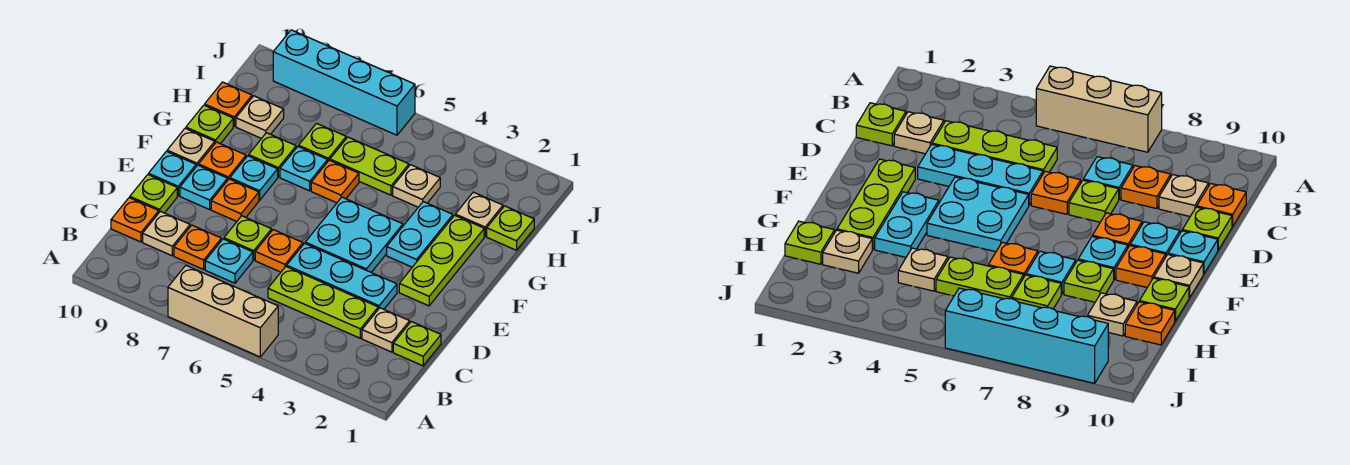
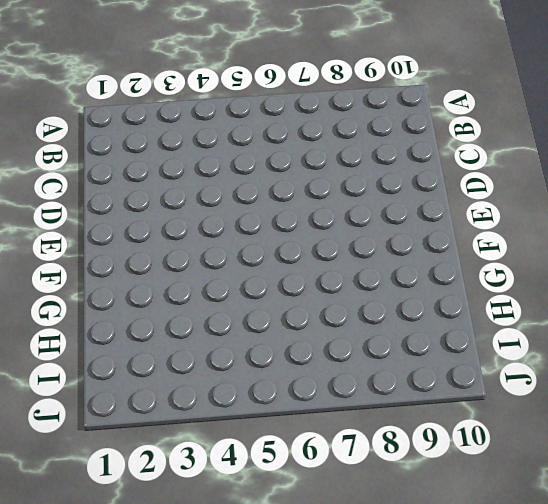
none -> tan brick A5:A7 level 1
none -> lime plate C1 level 1
none -> tan plate C2 level 1
none -> lime plate C3:C5 level 1

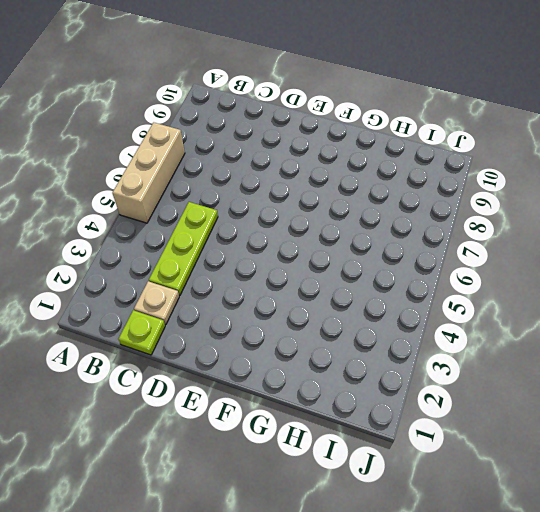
none -> cyan plate C7 level 1
none -> orange plate C8 level 1
none -> tan plate C9 level 1
none -> orange plate C10 level 1

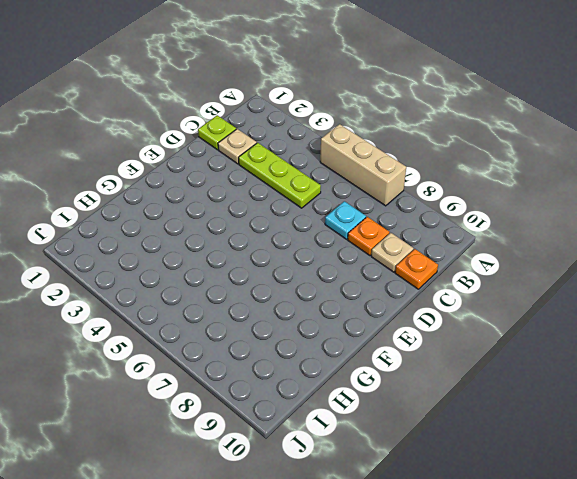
none -> cyan plate D3:D5 level 1
none -> orange plate D6 level 1
none -> lime plate D7 level 1
none -> lime plate D10 level 1

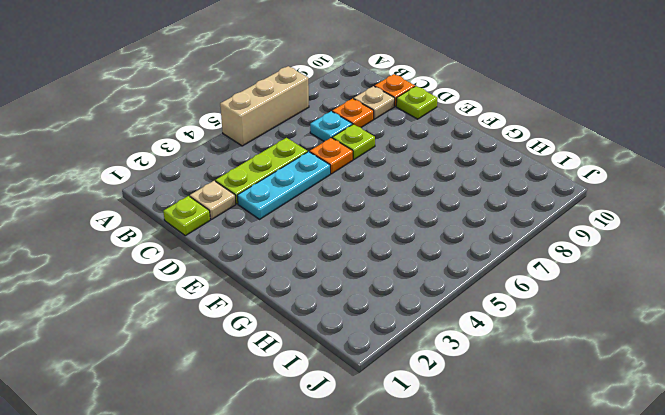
none -> lime plate E2:G2 level 1
none -> cyan plate E4:F5 level 1
none -> orange plate E8 level 1
none -> cyan plate E9 level 1

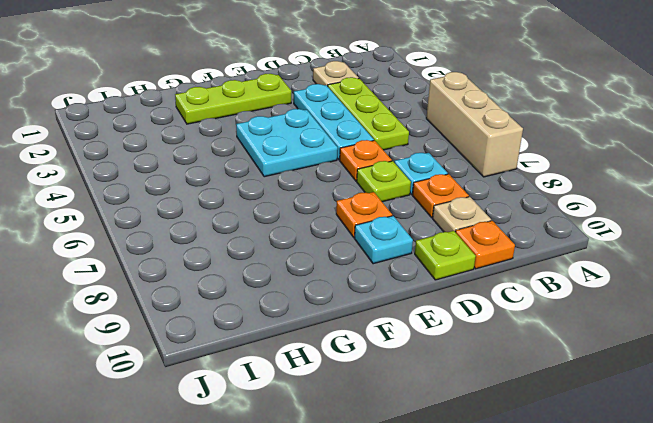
none -> lime plate C1 level 1
none -> cyan plate E10 level 1
none -> cyan plate F3:G3 level 1
none -> cyan plate F8 level 1

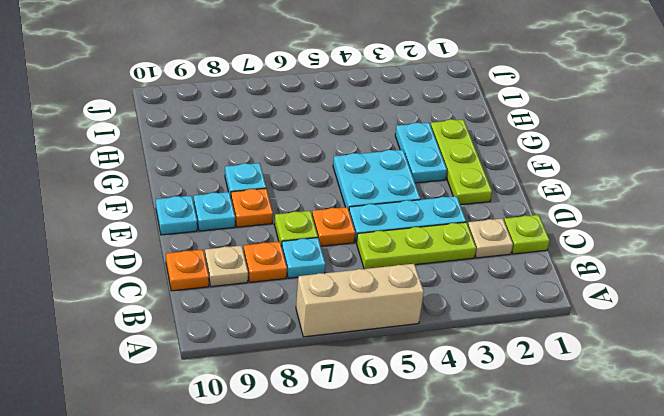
none -> lime plate D10 level 1
none -> orange plate F9 level 1
none -> tan plate F10 level 1
none -> orange plate G6 level 1

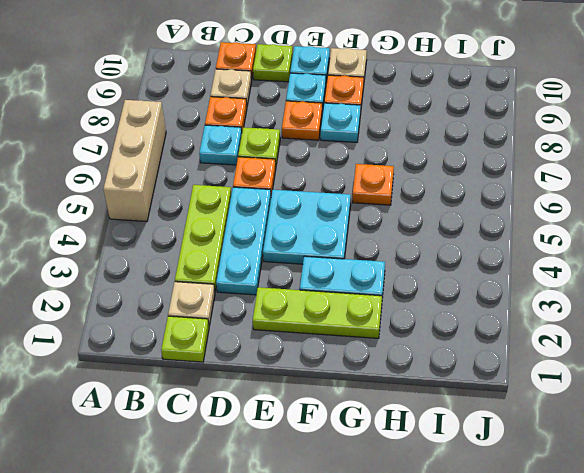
none -> cyan plate G7 level 1
none -> lime plate G8 level 1
none -> lime plate G10 level 1
none -> lime plate H1 level 1

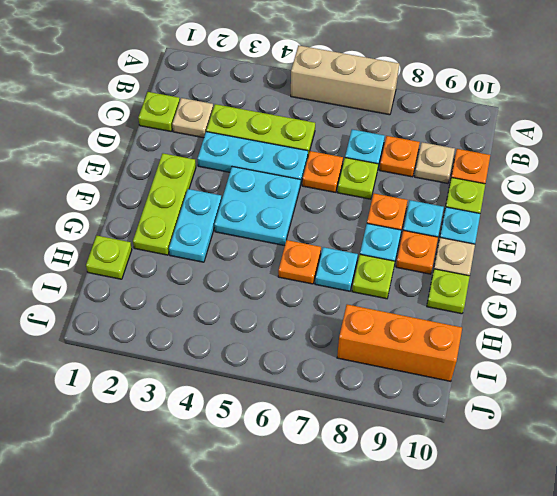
orange brick I8:I10 level 1 -> none
none -> tan plate H2 level 1
none -> tan plate H4 level 1
none -> lime plate H5:H6 level 1
none -> lime plate H7 level 1

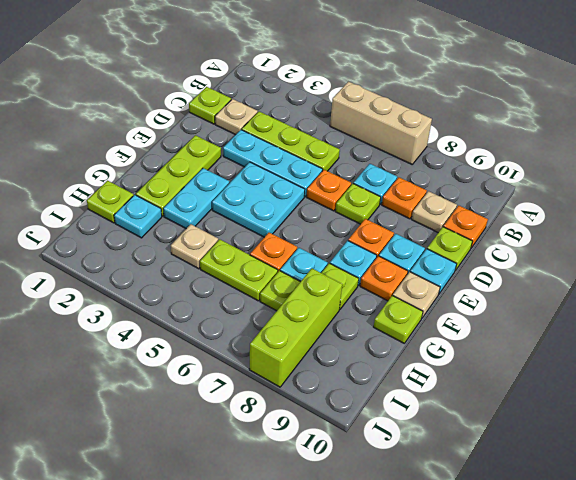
cyan plate H2 level 1 -> tan plate H2 level 1
lime brick H8:J8 level 1 -> cyan brick J6:J9 level 1
none -> tan plate H9 level 1
none -> orange plate H10 level 1

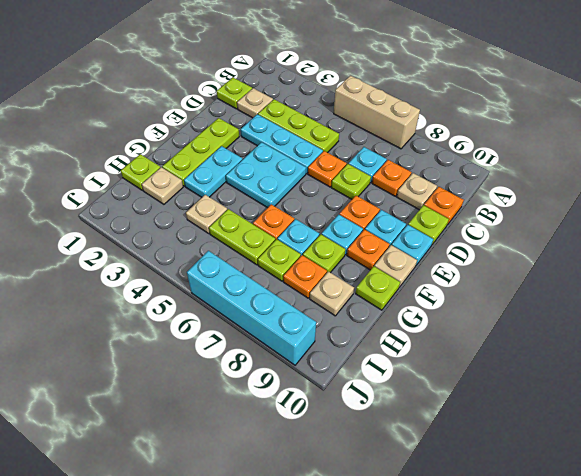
orange plate H8 level 1 -> orange plate H10 level 1

